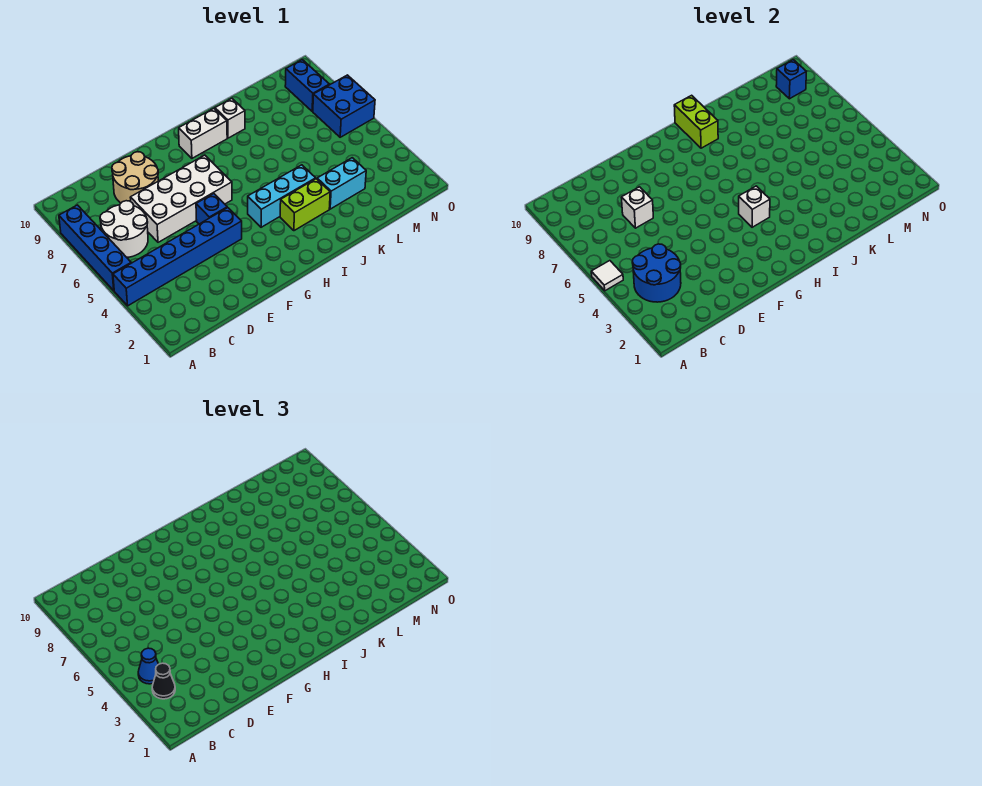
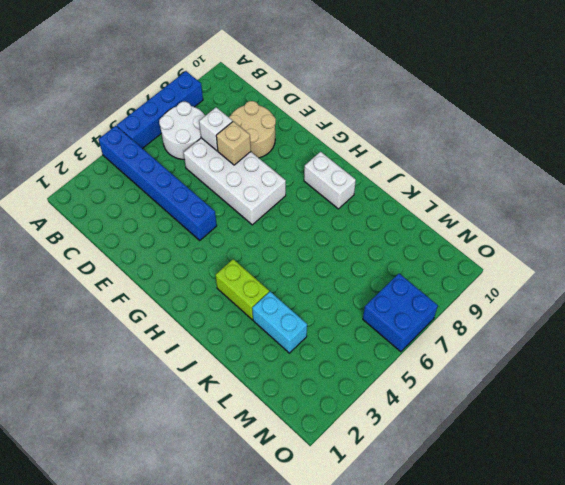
tan brick E7 level 2 -> none
none -> blue brick F5 level 1
none -> cyan brick H4:J4 level 1
none -> white brick J9 level 1

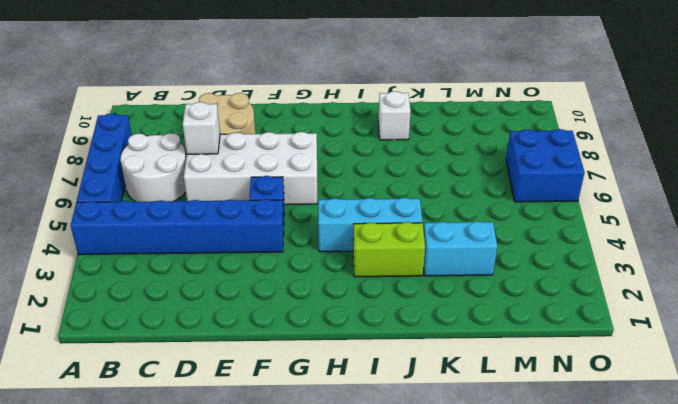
none -> white brick H9:I9 level 1
none -> blue brick N8:N9 level 1
none -> white tile A5 level 2

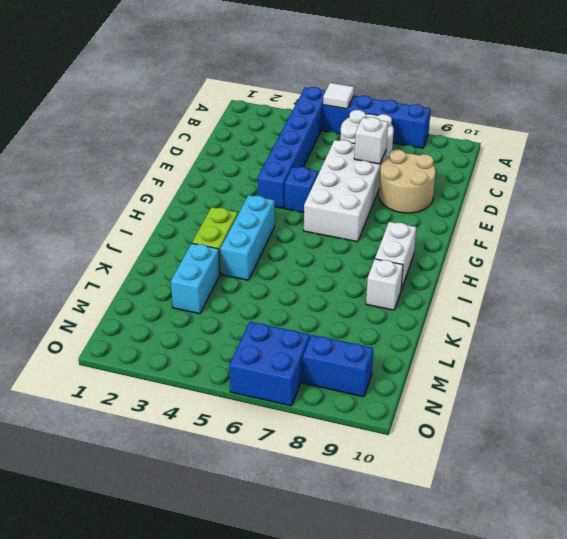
none -> blue round brick B3:C4 level 2
none -> white brick H4 level 2
none -> lime brick I9:I10 level 2

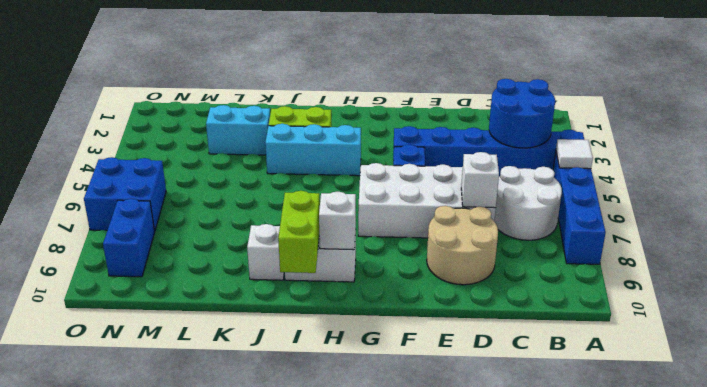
white brick H9 level 2 -> white brick H4 level 2
none -> blue brick N9 level 2
none -> black cone B3 level 3
none -> blue cone B4 level 3

